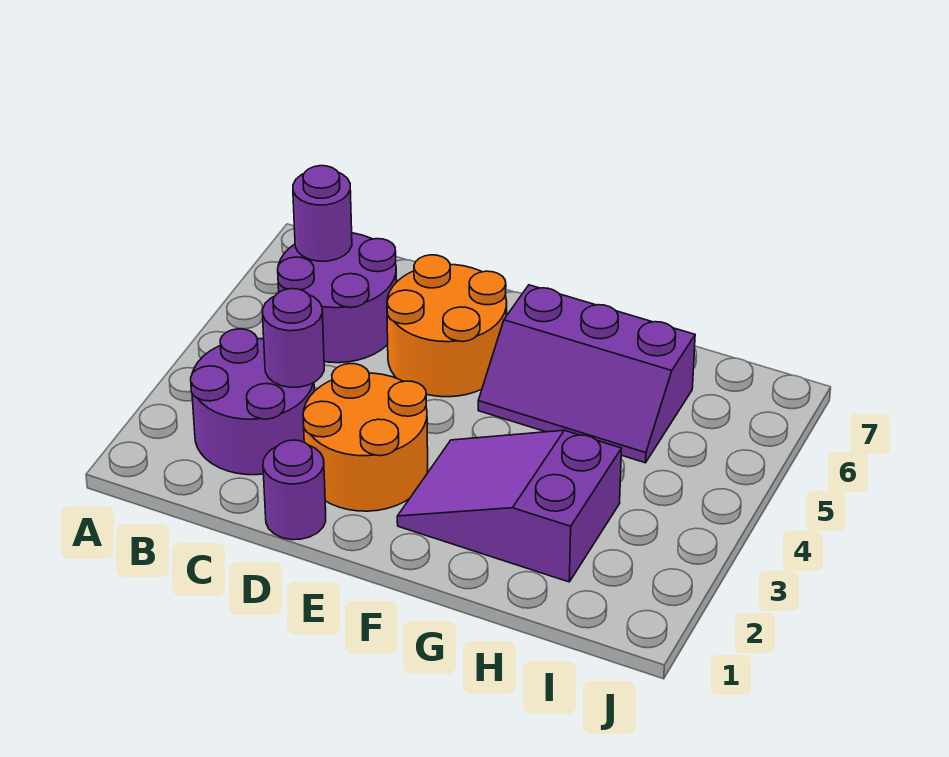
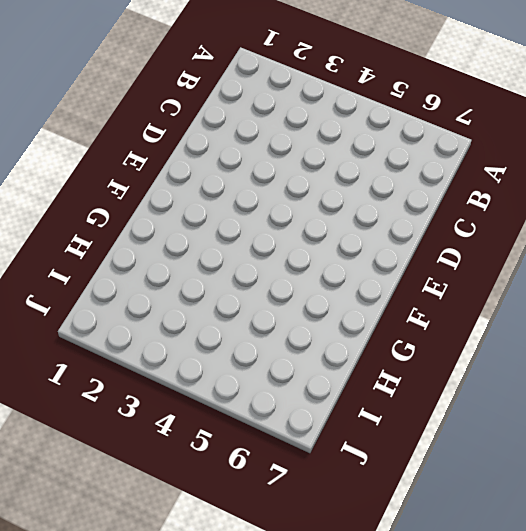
none -> purple round brick B2:C3 level 1
none -> purple round brick B5:C6 level 1

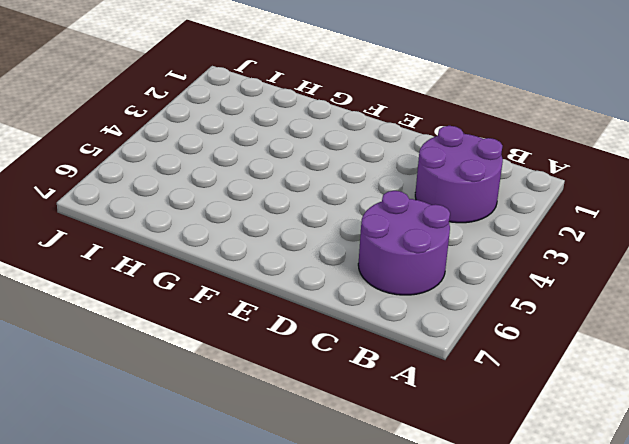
none -> purple round brick D1 level 1
none -> orange round brick D2:E3 level 1

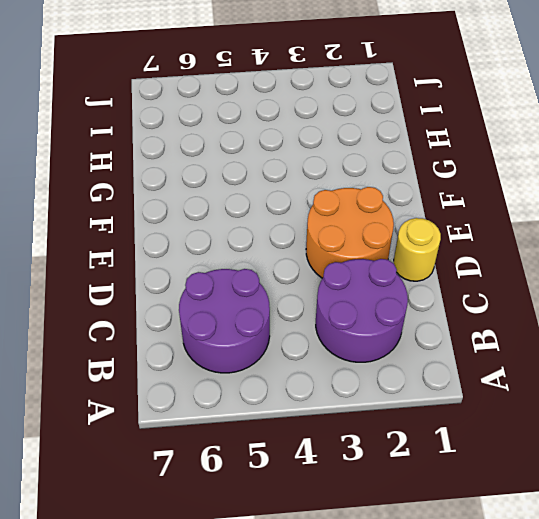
yellow round brick D1 level 1 -> purple round brick D1 level 1
none -> orange round brick D5:E6 level 1
none -> purple slope F2:H3 level 1 top H

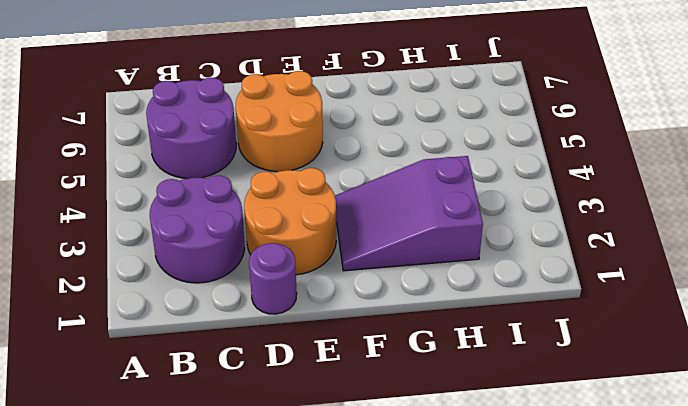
none -> purple slope F5:H6 level 1 top 6
none -> purple round brick B6 level 2

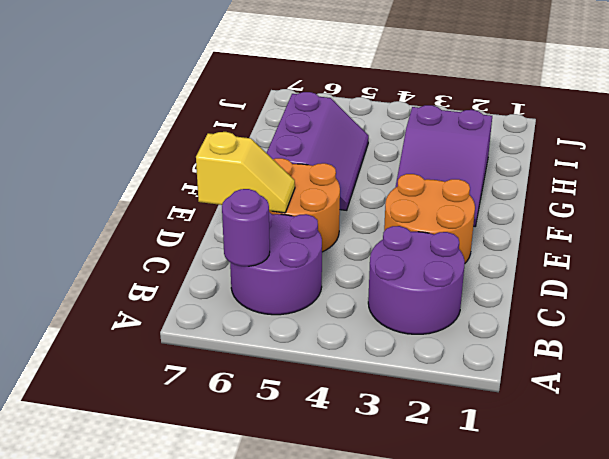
yellow slope D6:D7 level 2 top 7 -> none
none -> purple round brick D1 level 1
none -> purple round brick C3 level 2

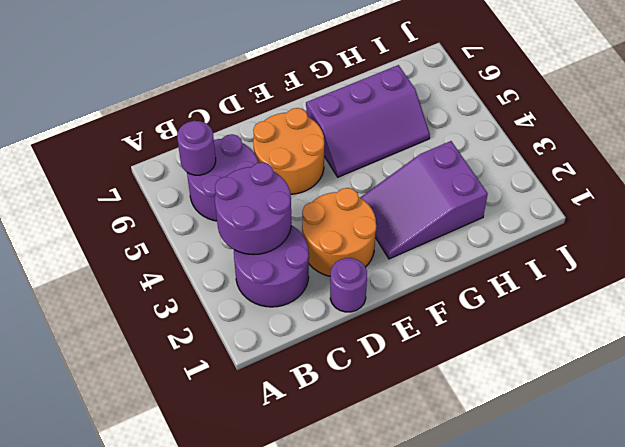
purple round brick B3:C4 level 2 -> purple round brick C3 level 2

